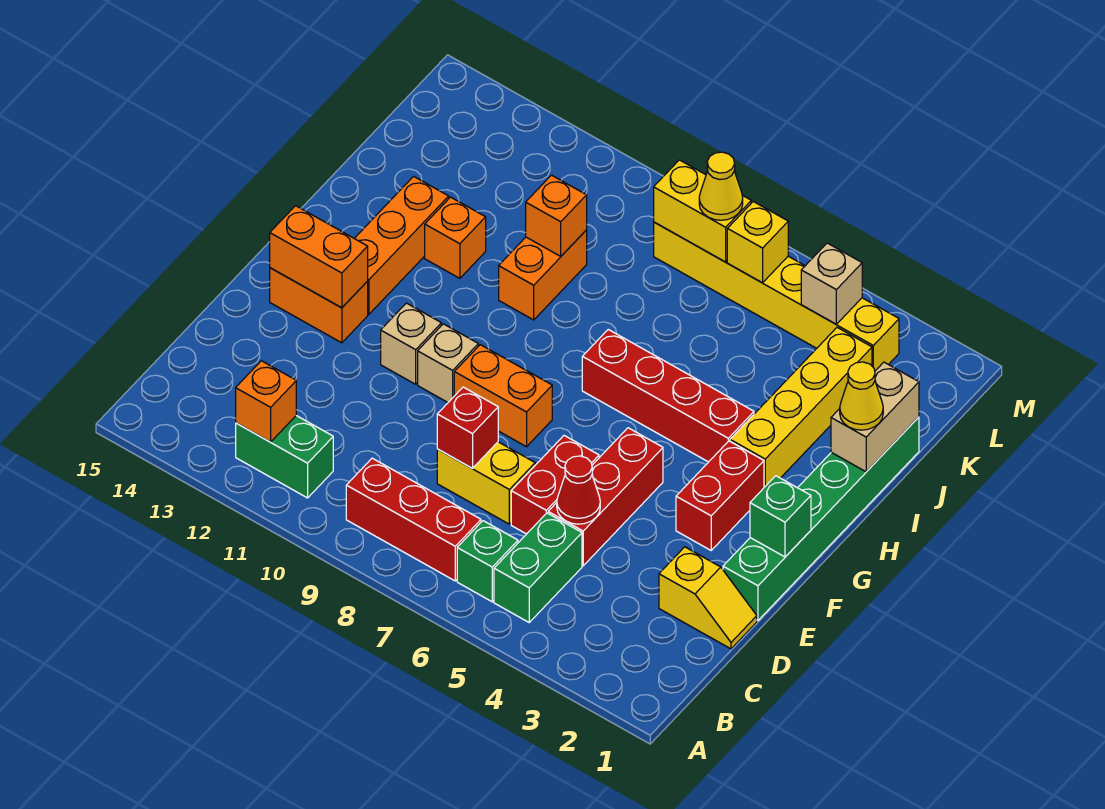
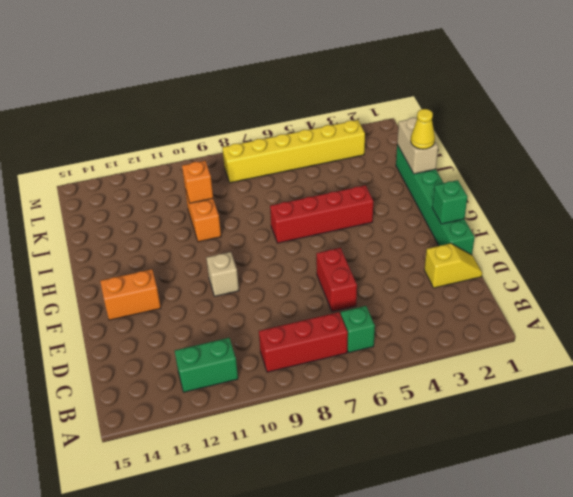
none -> green brick B5:C5 level 1
none -> red brick D5:F5 level 1
none -> yellow brick D7:D8 level 1
none -> red brick F3:G3 level 1

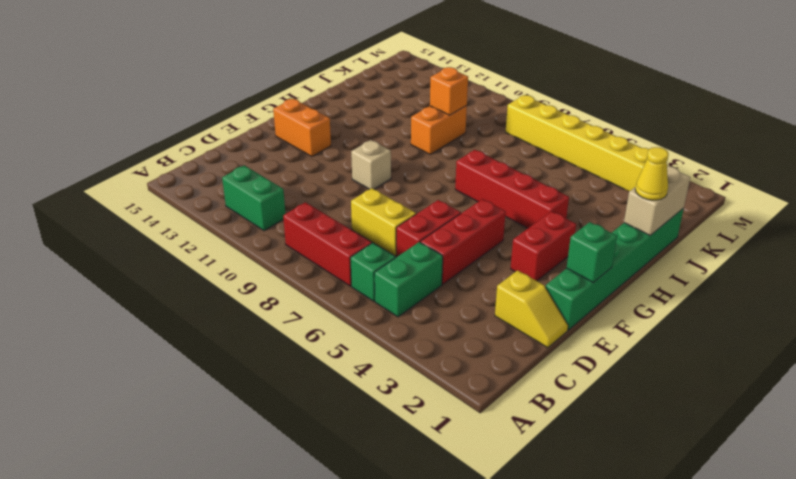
none -> orange brick F8:F9 level 1
none -> tan brick F11 level 1
none -> orange brick G13:I13 level 1
none -> yellow brick H3:K3 level 1

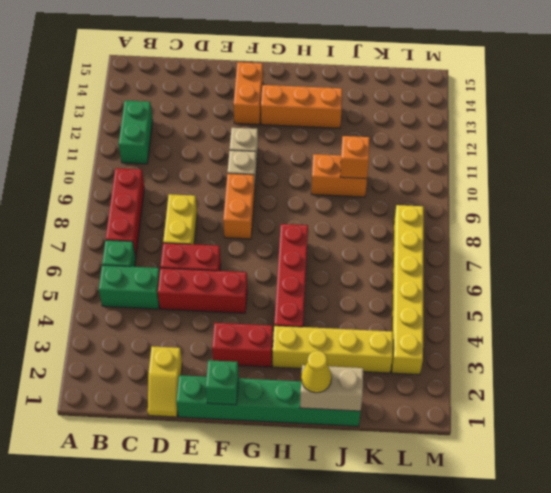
none -> orange brick I12 level 1
none -> orange brick B12 level 2
none -> red cone D5 level 2
none -> red brick D8 level 2

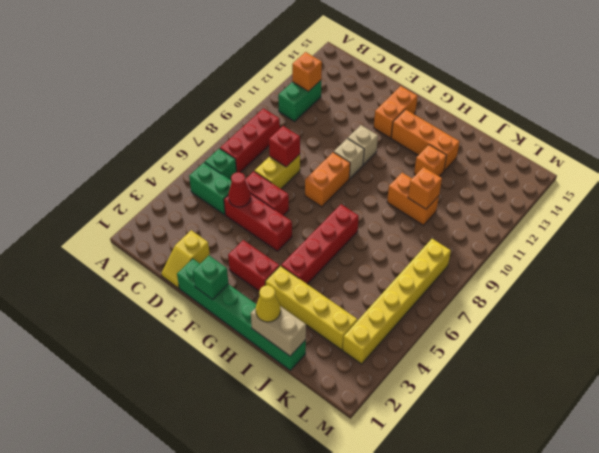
none -> orange brick F13:F14 level 2
none -> tan brick L4 level 2
none -> yellow brick L6 level 2
none -> yellow brick L7:L8 level 2

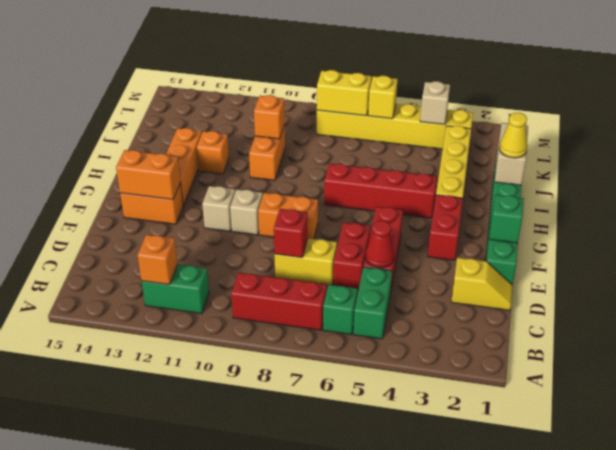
none -> yellow cone L7 level 3

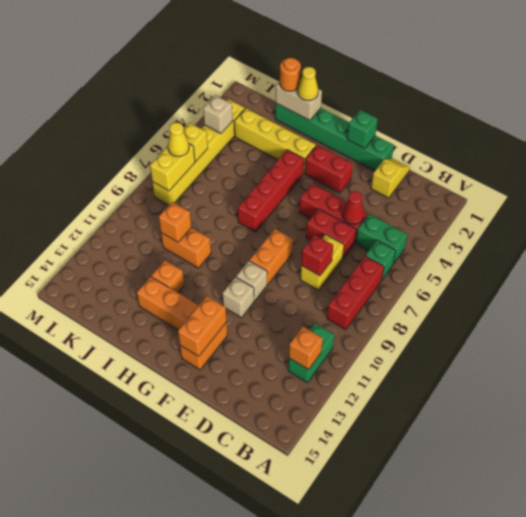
orange round brick J1 level 3 -> none

